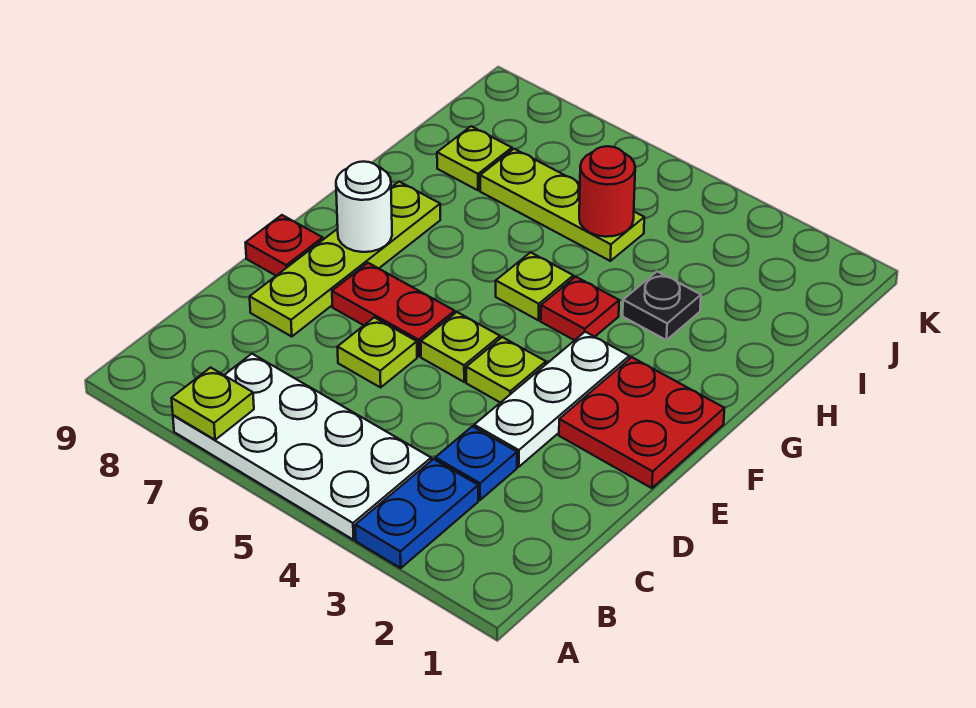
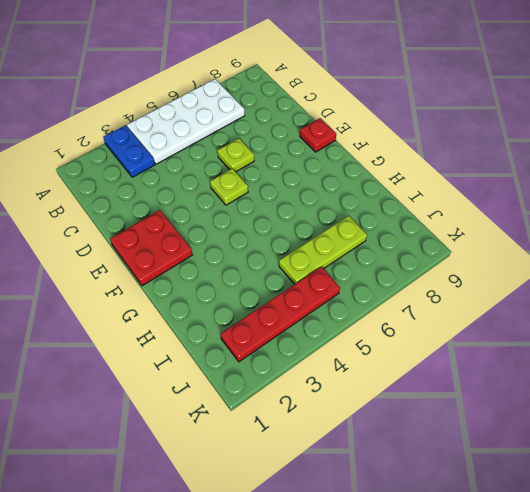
red plate J2:J5 level 1 -> none
none -> blue plate C3 level 1
none -> white plate D3:F3 level 1
none -> lime plate D8:G8 level 1

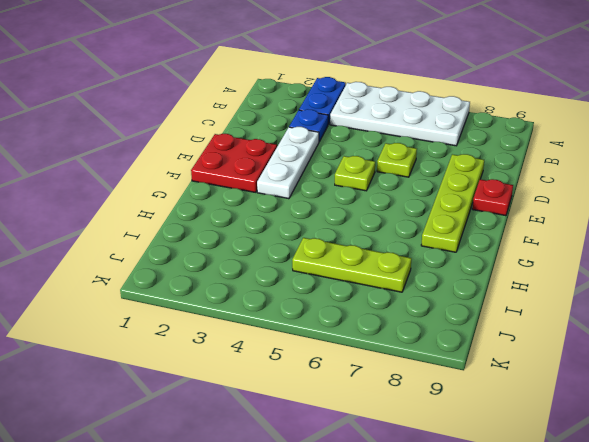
none -> lime plate E4 level 1
none -> red plate E6:E7 level 1
none -> red plate G4 level 1

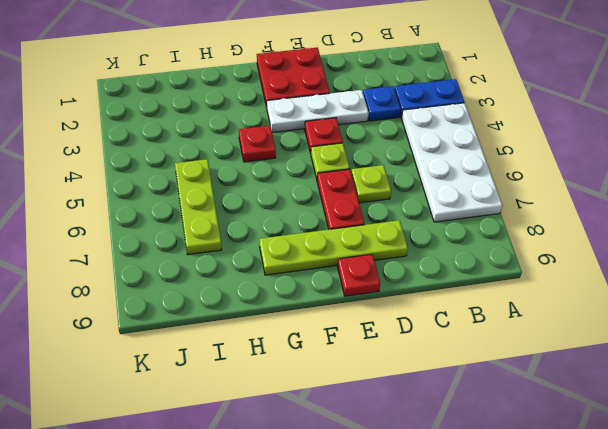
red plate E4 level 1 -> lime plate E4 level 1
none -> lime plate G5 level 1
none -> black plate H3 level 1
none -> lime plate I8 level 1

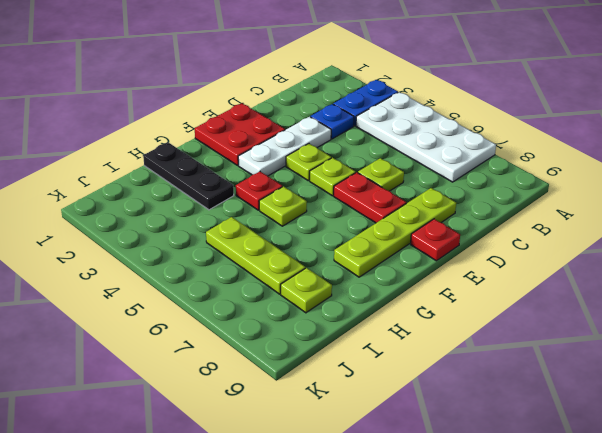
black plate H1:H3 level 1 -> black plate H3 level 1
none -> lime plate A7 level 2
none -> white round brick F8 level 2
none -> red round brick I5 level 2

